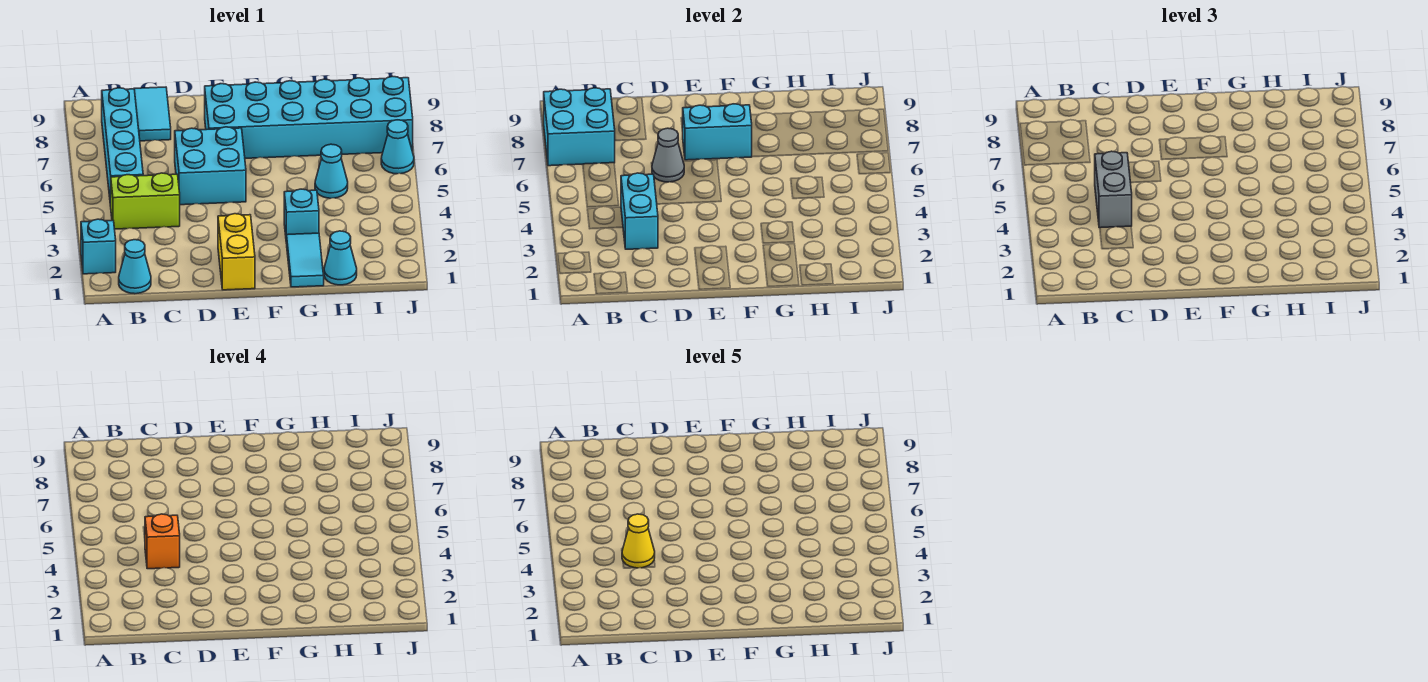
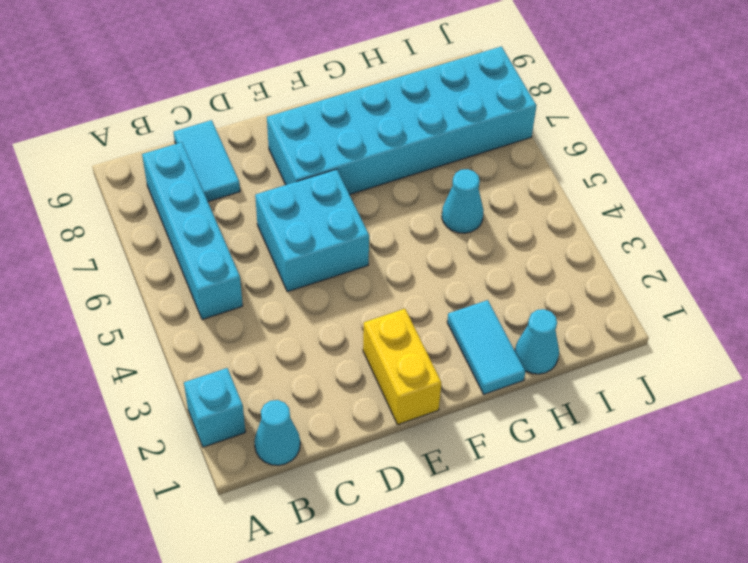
none -> lime brick B4:C4 level 1
none -> cyan brick G3 level 1
none -> cyan cone J6 level 1

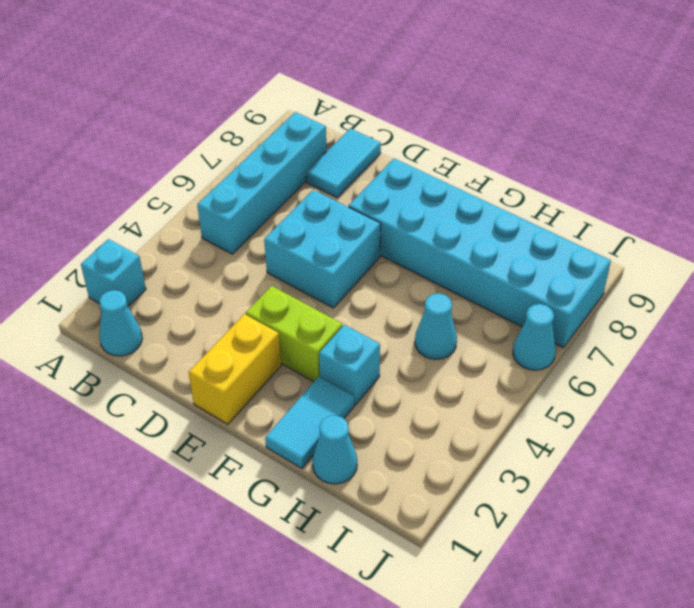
lime brick E3:F3 level 1 -> lime brick B4:C4 level 1
none -> cyan brick A7:B8 level 2
none -> cyan brick C3:C4 level 2
none -> grey cone D6 level 2

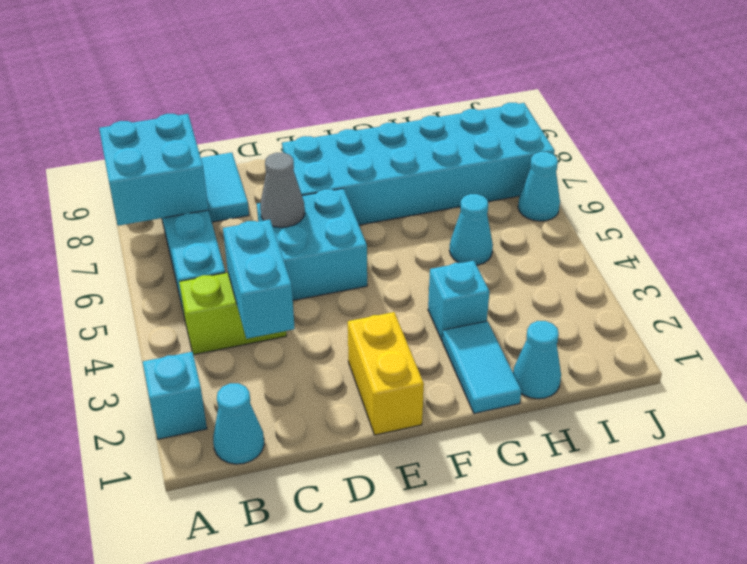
none -> cyan brick E7:F7 level 2
none -> grey brick C4:C5 level 3
none -> orange brick C4 level 4

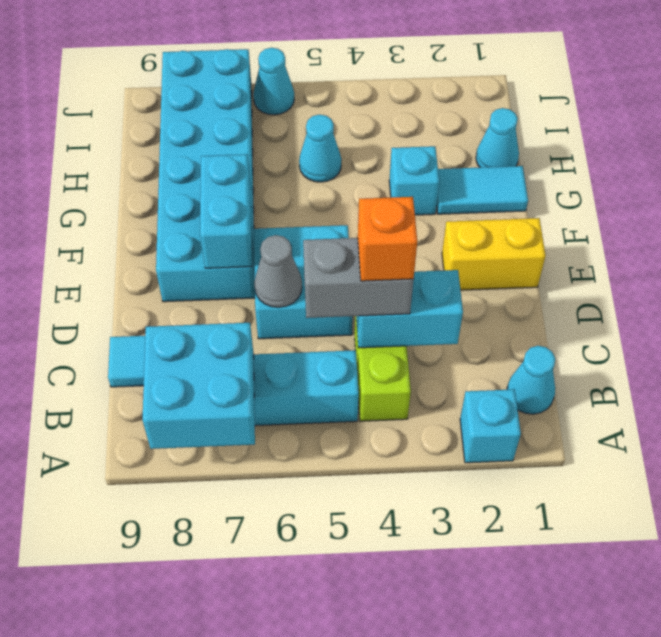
none -> yellow cone C4 level 5

